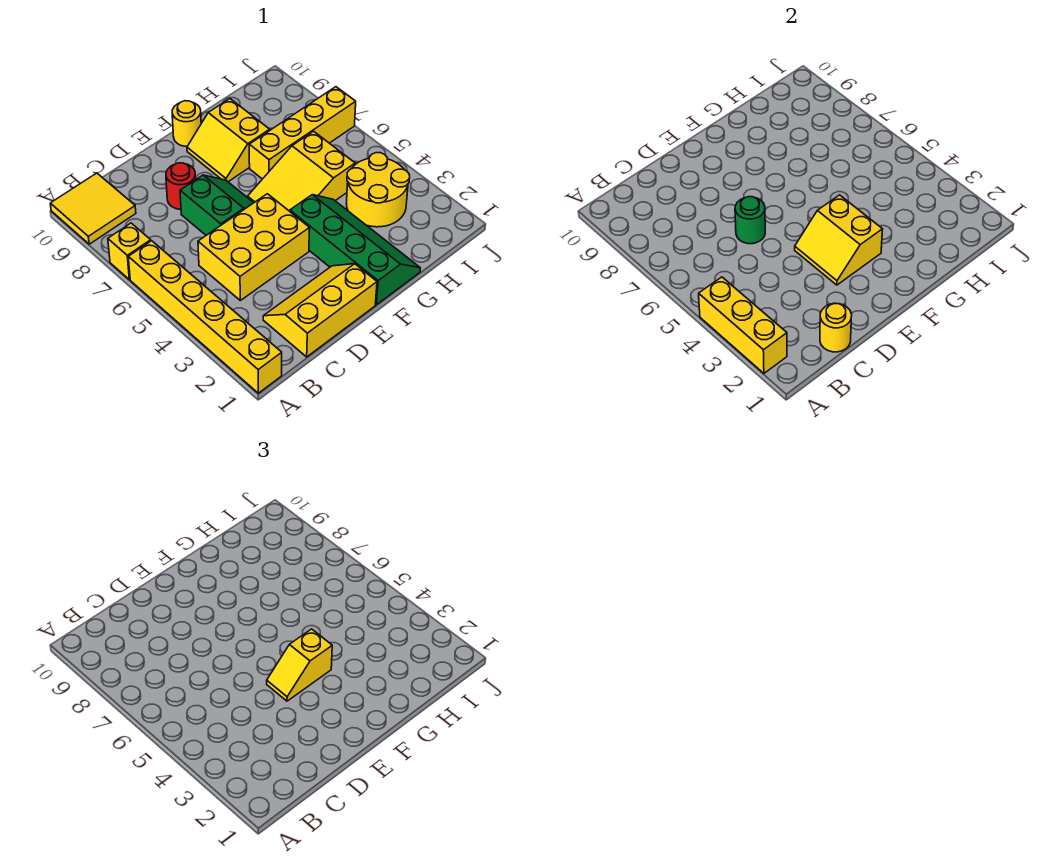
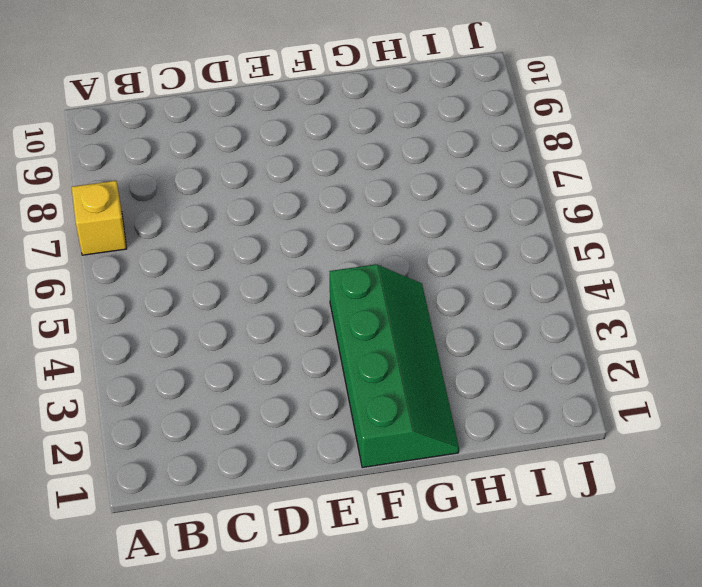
none -> yellow brick A1:A6 level 1
none -> yellow tile A9:B10 level 1
none -> yellow slope C1:E2 level 1 top 1

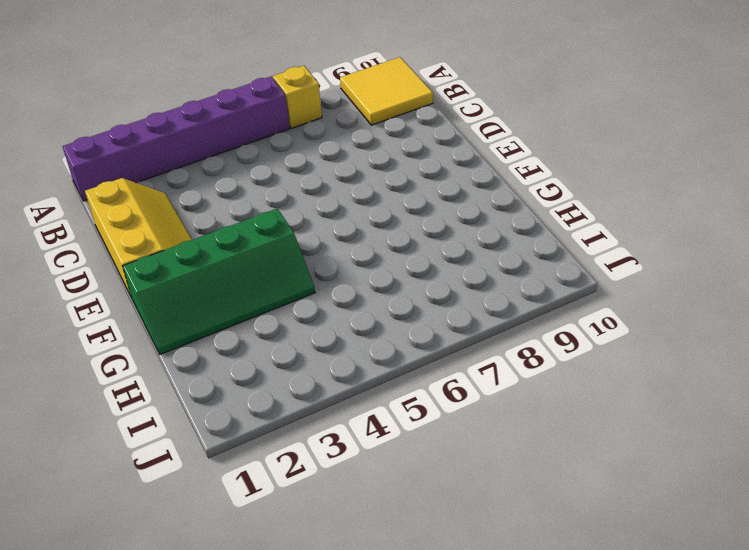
purple brick A1:A6 level 1 -> yellow brick A1:A6 level 1
none -> yellow brick C4:E5 level 1
none -> green slope D6:E7 level 1 top D
none -> red round brick D8 level 1

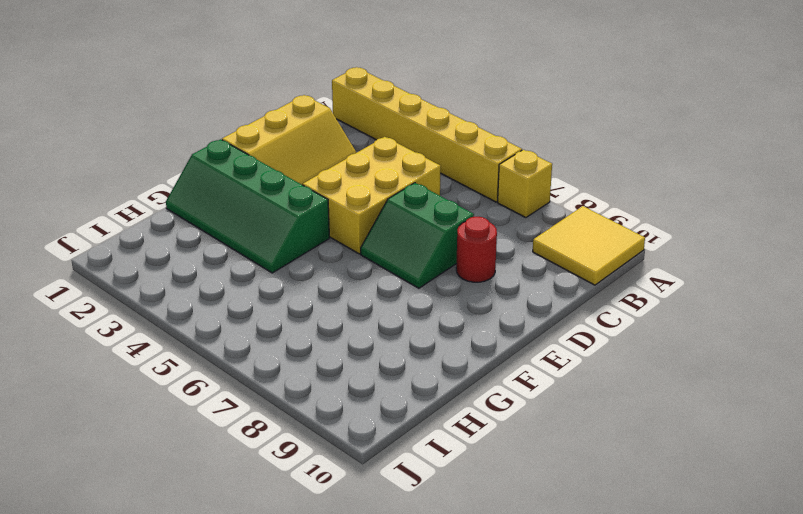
none -> yellow slope F5:H6 level 1 top H
none -> yellow slope F8:G9 level 1 top G
none -> yellow round brick F10 level 1

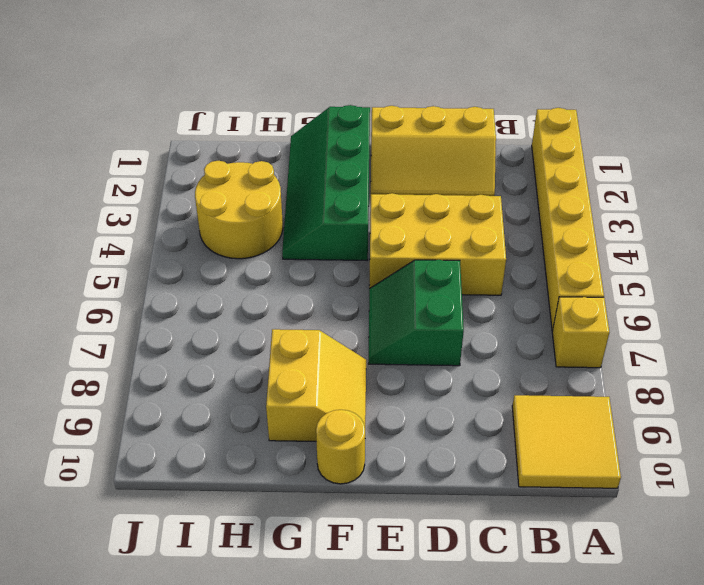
none -> red round brick D8 level 1
none -> yellow slope F5:H6 level 1 top H
none -> yellow brick G7:J7 level 1

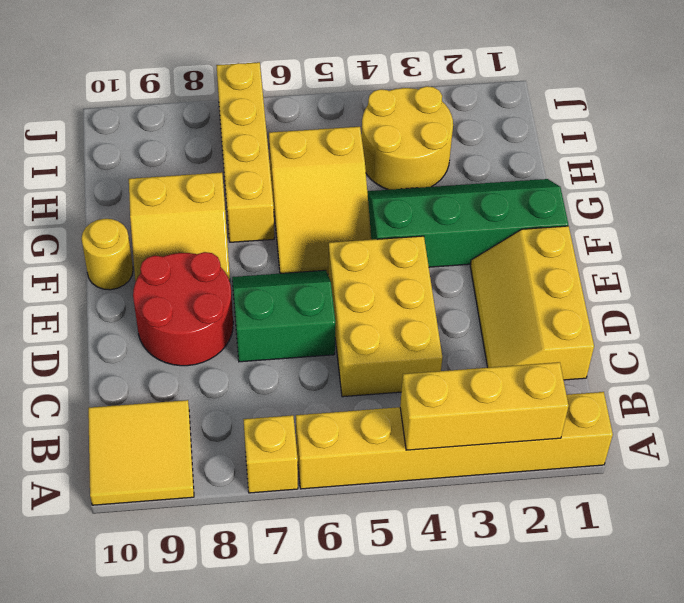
red round brick D8:E9 level 1 -> red round brick D8 level 1
none -> yellow round brick C1 level 2
none -> green round brick D6 level 2
none -> yellow slope E3:F4 level 2 top F

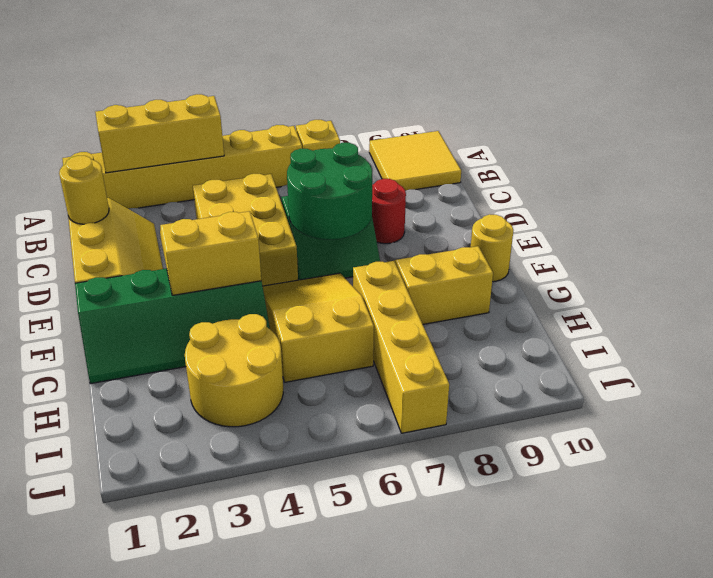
green round brick D6:E7 level 2 -> green round brick D6 level 2
none -> yellow slope E4:F4 level 3 top F

